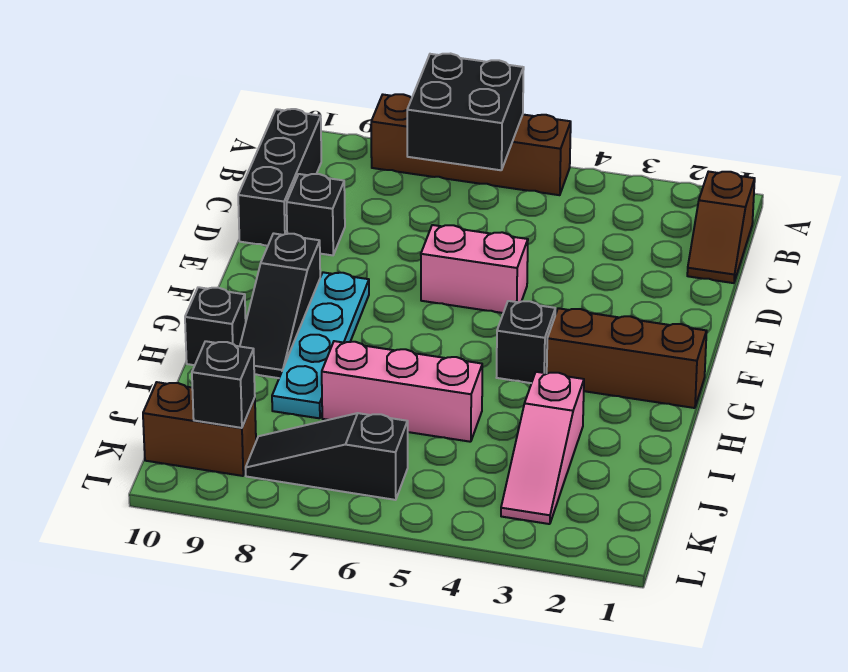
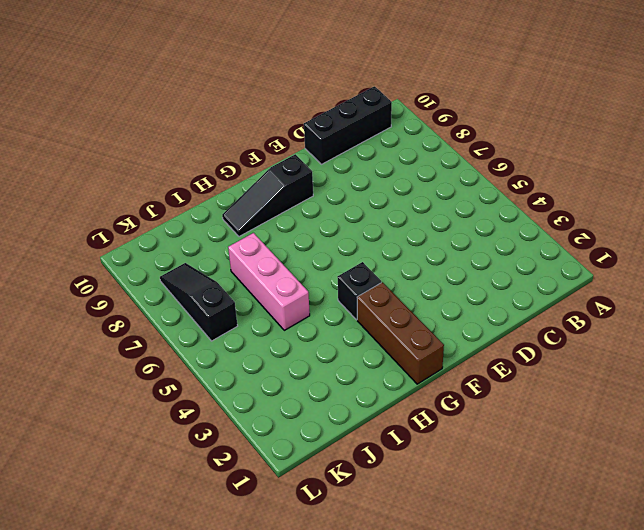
none -> brown brick A5:A8 level 1
none -> brown slope B1:C1 level 1 top B
none -> black brick D9 level 1

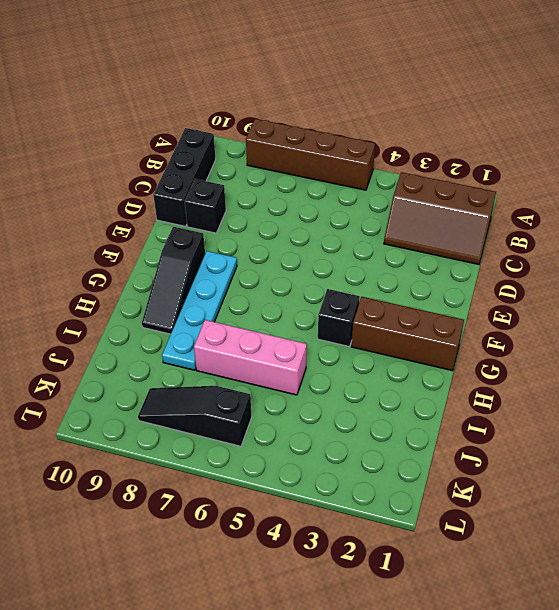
brown slope B1:C3 level 1 top B -> brown slope B1:C1 level 1 top B
none -> pink brick E5:E6 level 1
none -> black brick H10 level 1
none -> pink slope I3:K3 level 1 top I

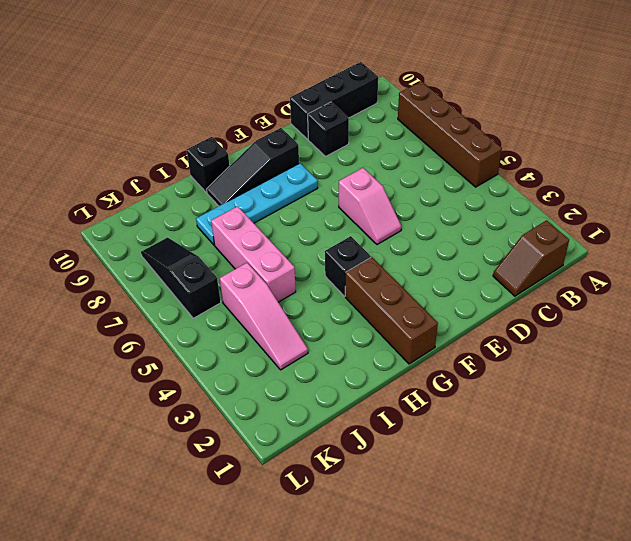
pink slope E5:E6 level 1 top 6 -> pink brick E5:E6 level 1
pink slope J3:J5 level 1 top 5 -> pink slope I3:K3 level 1 top I
none -> brown brick K9:K10 level 1
none -> black brick A6:B7 level 2
none -> black brick K9 level 2

